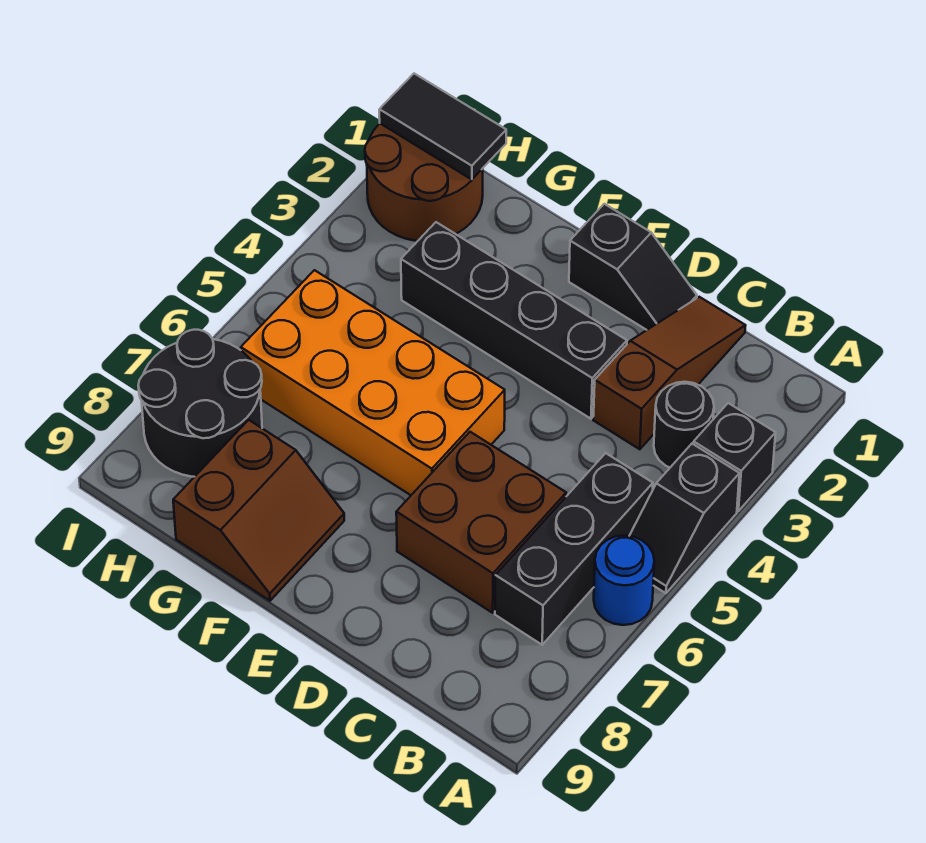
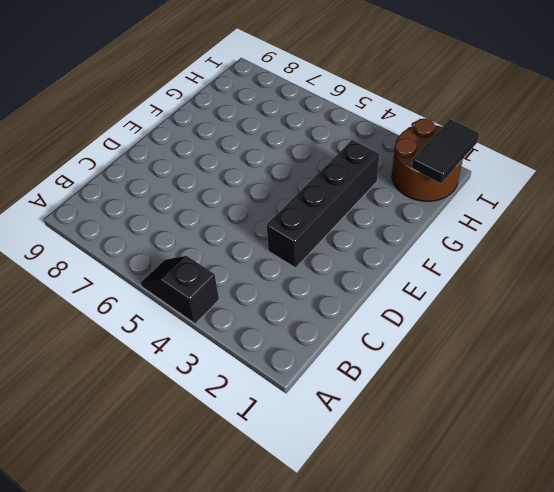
none -> black brick A3 level 1
none -> blue round brick A6 level 1
none -> black round brick B3 level 1

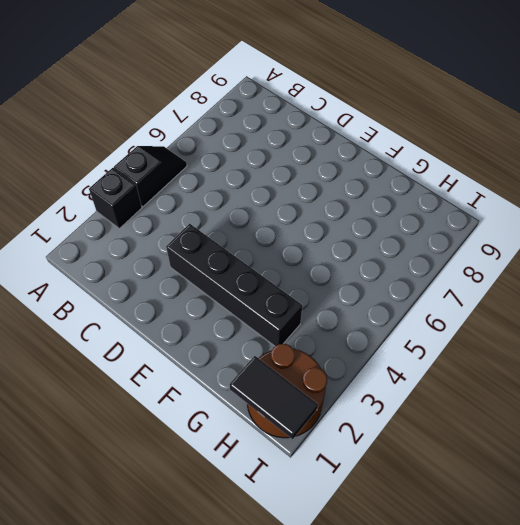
none -> blue round brick A6 level 1
none -> black round brick B3 level 1
none -> black brick B5:B7 level 1

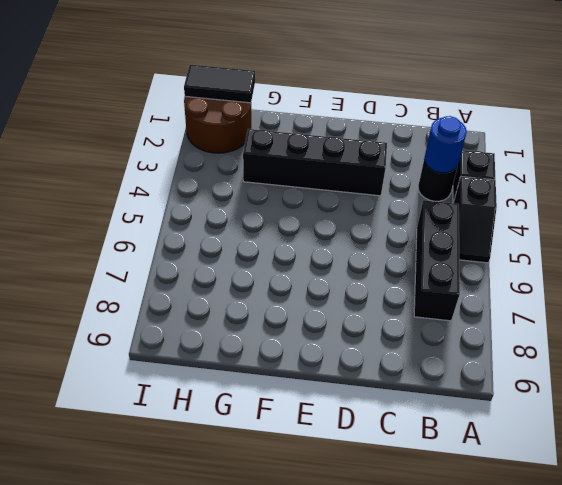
blue round brick B3 level 2 -> blue round brick A6 level 1
none -> brown slope C1:C3 level 1 top 3
none -> brown brick C6:D7 level 1
none -> black slope D1:E1 level 1 top E

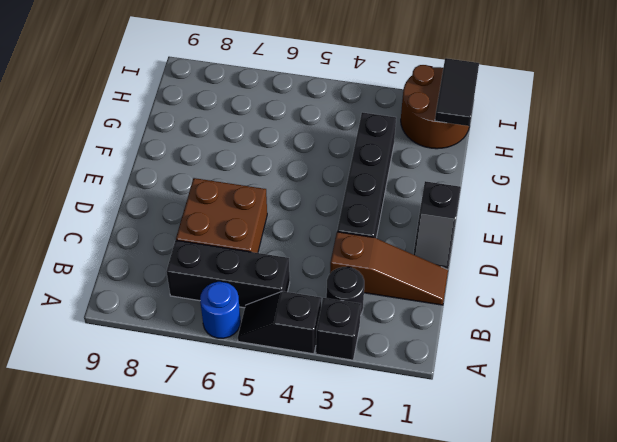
none -> orange brick E5:H6 level 1
none -> brown slope F8:G9 level 1 top G
none -> black round brick H7:I8 level 1

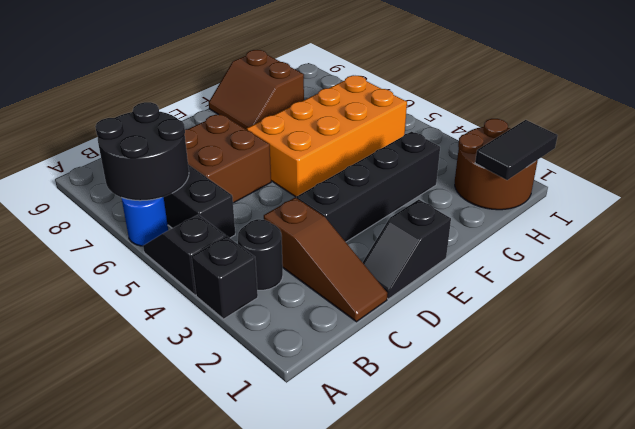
black round brick A6:B7 level 2 -> black round brick H7:I8 level 1

